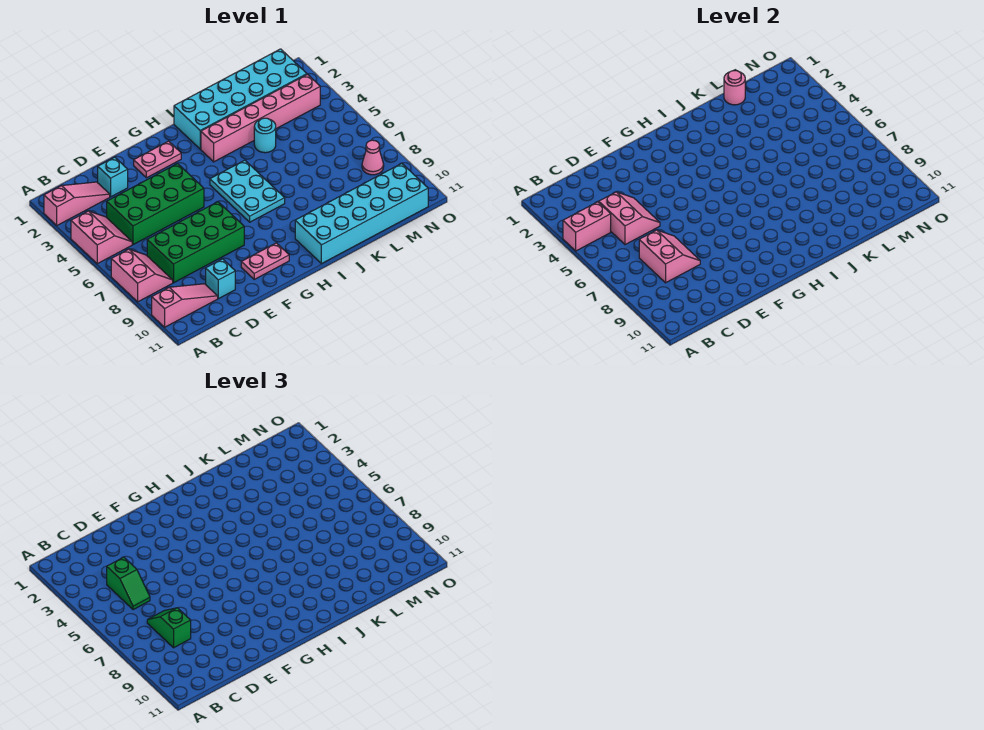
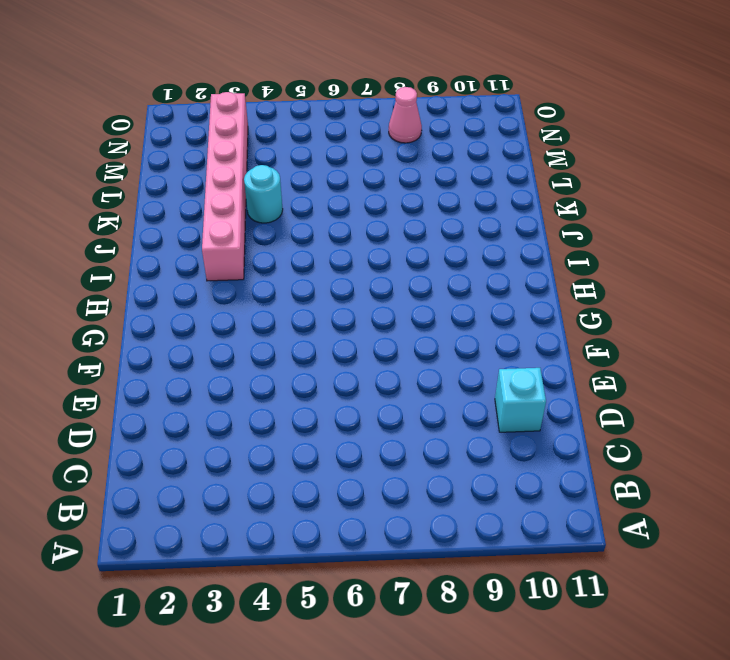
none -> pink slope A2:C2 level 1 top A
none -> pink slope A4:B5 level 1 top A
none -> pink slope A7:B8 level 1 top A

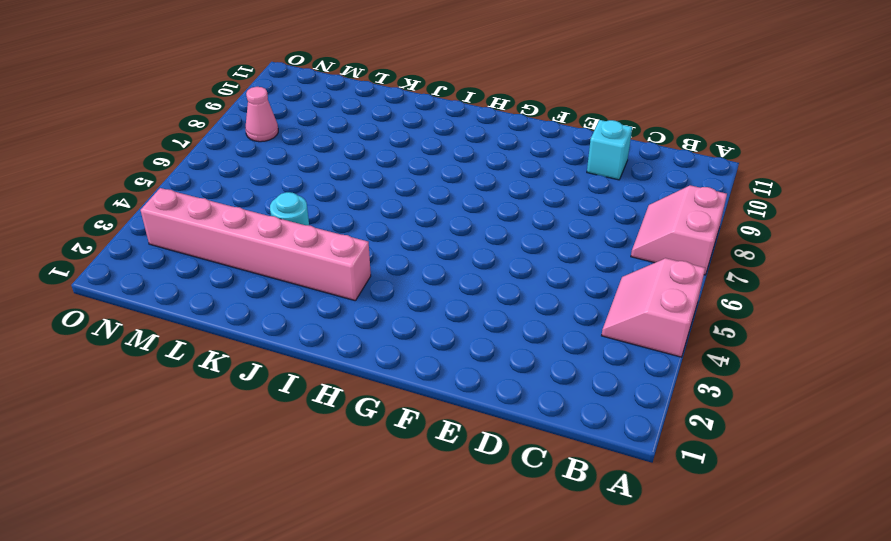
none -> pink slope A2:C2 level 1 top A
none -> pink slope A10:C10 level 1 top A
none -> green brick C4:F5 level 1

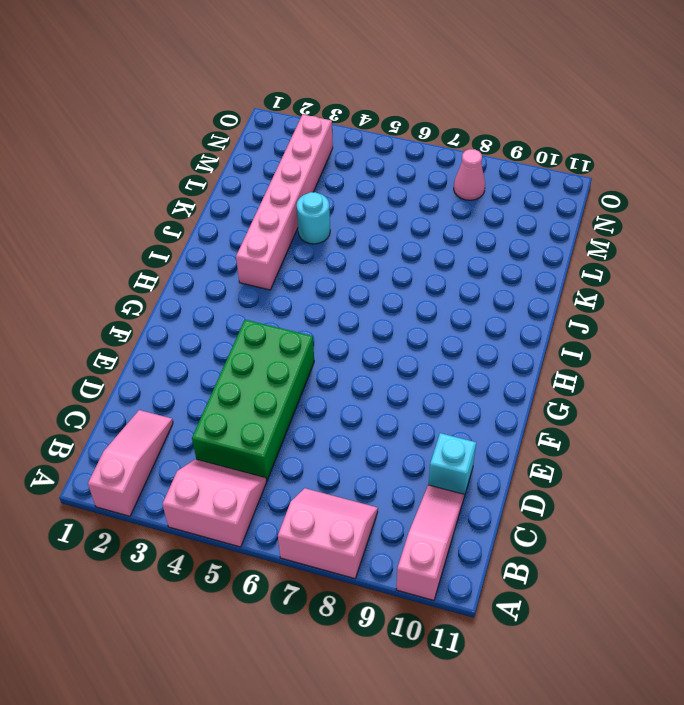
none -> green brick C7:F8 level 1
none -> cyan brick D2 level 1
none -> pink plate F2:G2 level 1

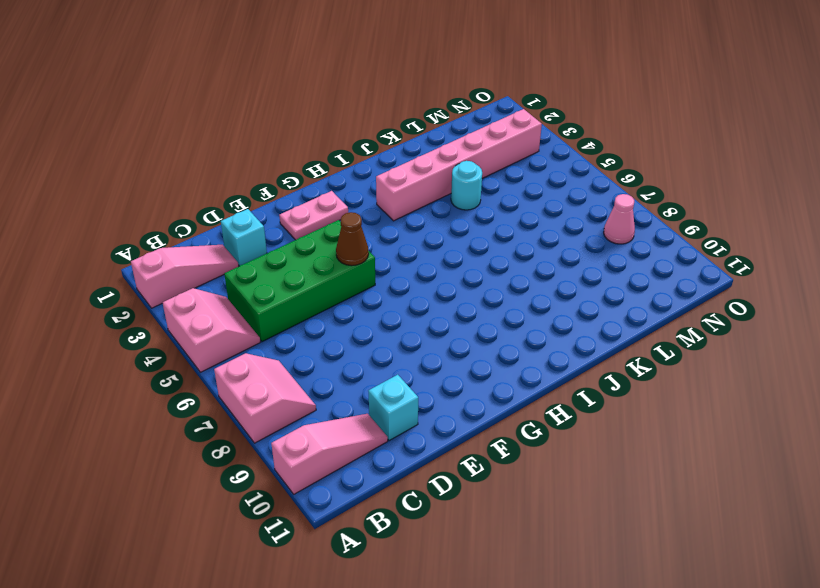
brown cone F5 level 2 -> none
none -> green brick C7:F8 level 1
none -> pink plate F10:G10 level 1
none -> cyan plate H5:I7 level 1

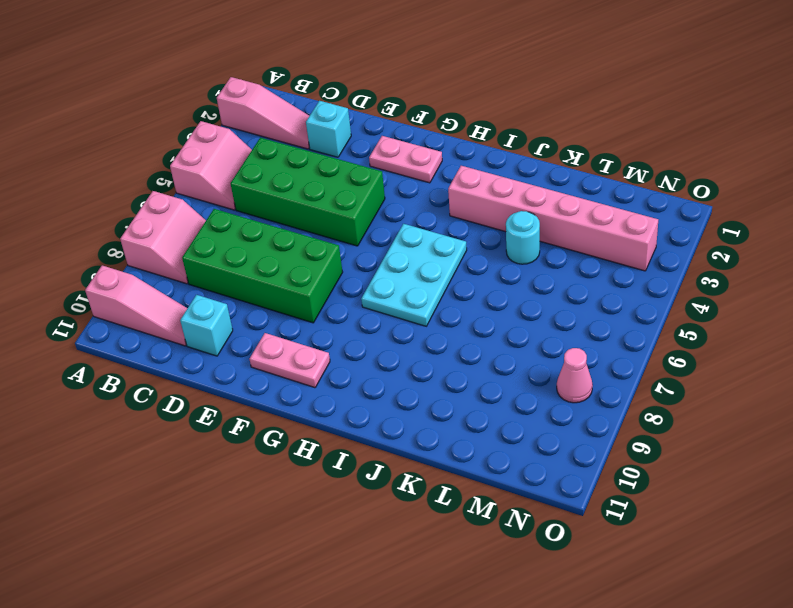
none -> cyan brick I1:N2 level 1
none -> cyan brick I10:N11 level 1
none -> pink brick A4:B4 level 2

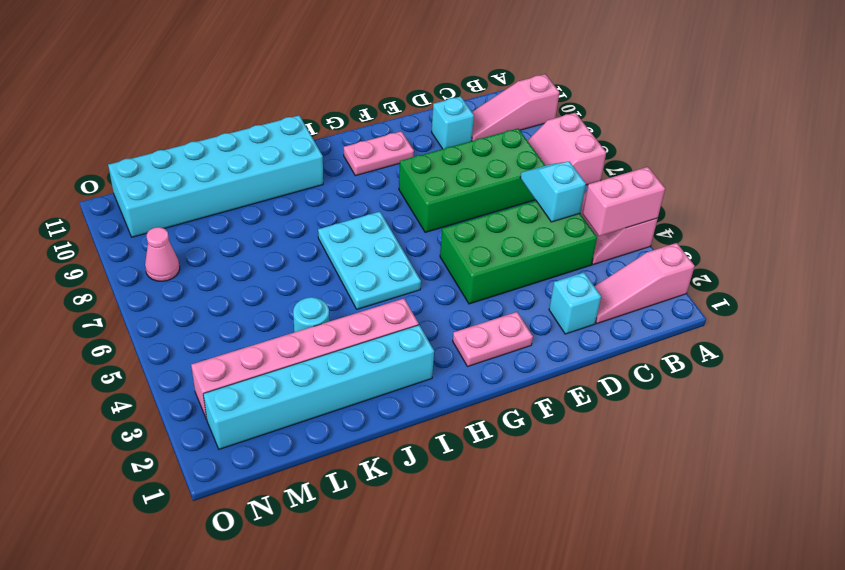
cyan slope C5:C6 level 2 top 5 -> pink slope C4:D5 level 2 top C
cyan brick I2:N2 level 1 -> cyan brick I1:N2 level 1
none -> pink slope C7:D8 level 2 top C
none -> pink round brick L1 level 2
none -> green slope C4:C5 level 3 top 4

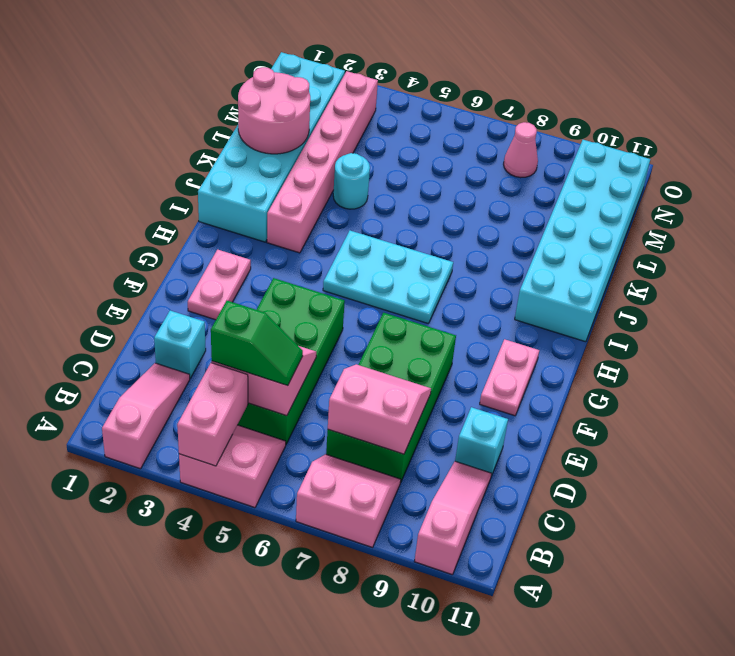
pink round brick K1:L2 level 2 -> pink round brick L1 level 2
none -> green slope C7:C8 level 3 top 8

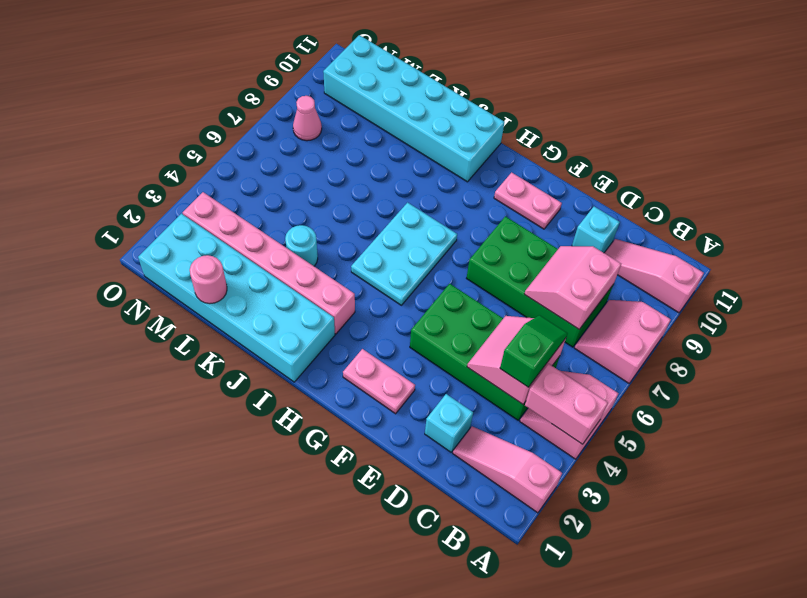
none -> green slope C7:C8 level 3 top 8

